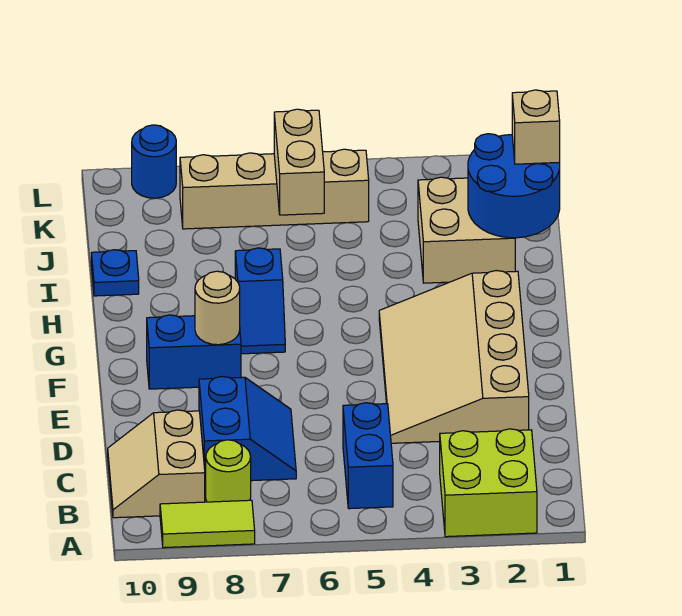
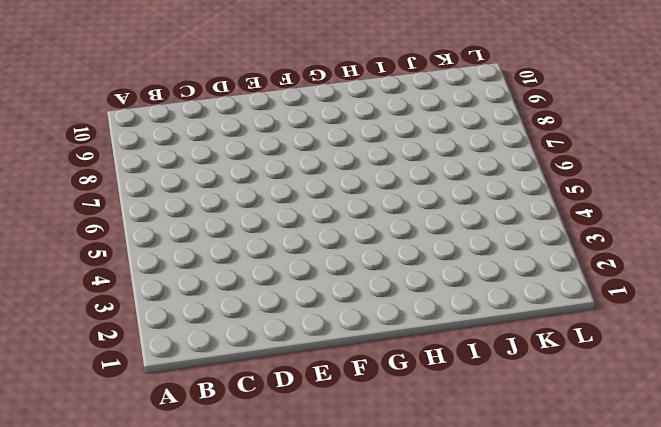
none -> lime brick A2:B3 level 1
none -> lime tile A8:A9 level 1
none -> blue brick B5:C5 level 1

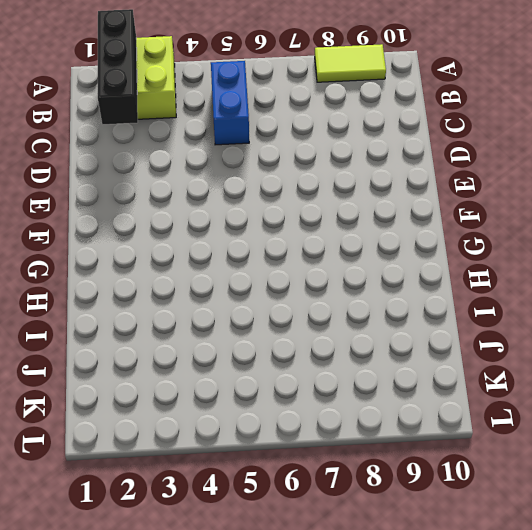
black brick A2:C2 level 2 -> none
none -> lime round brick B8 level 1
none -> tan slope B9:C10 level 1 top 9
none -> blue slope C7:D8 level 1 top 8

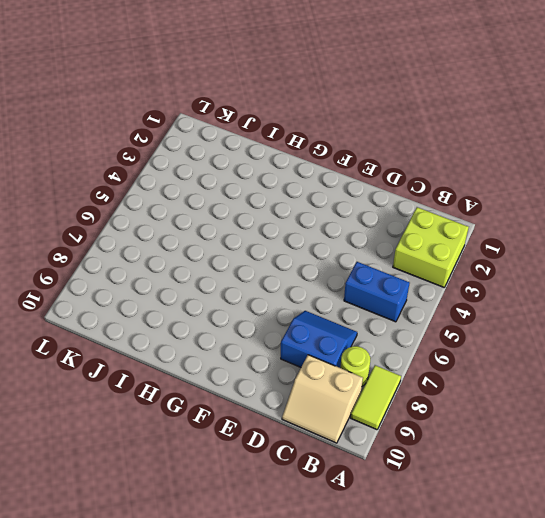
none -> tan slope D2:G4 level 1 top 2
none -> blue brick F8:F9 level 1
none -> blue slope G7:H7 level 1 top H

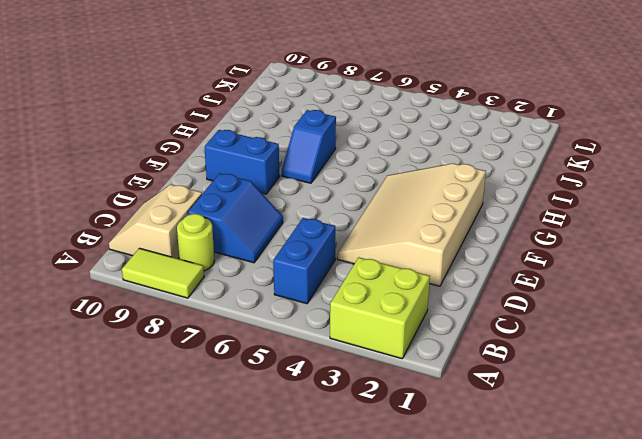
none -> tan brick I2:J3 level 1
none -> blue plate I10 level 1
none -> tan brick K5:K8 level 1

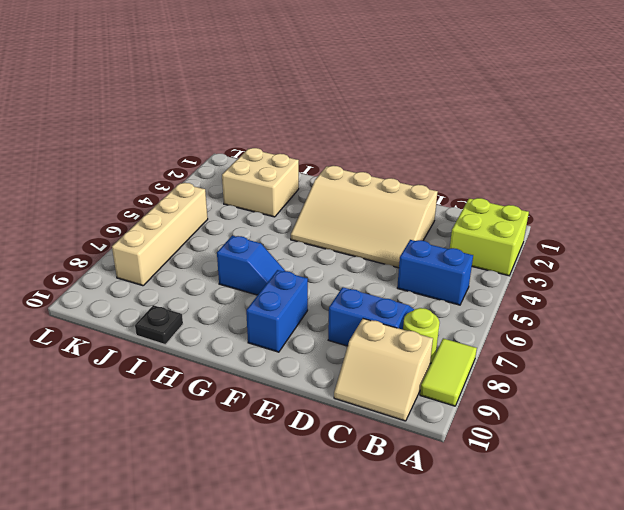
black plate I10 level 1 -> blue plate I10 level 1
none -> blue round brick L9 level 1
none -> tan round brick F8 level 2
none -> blue round brick I1:J2 level 2

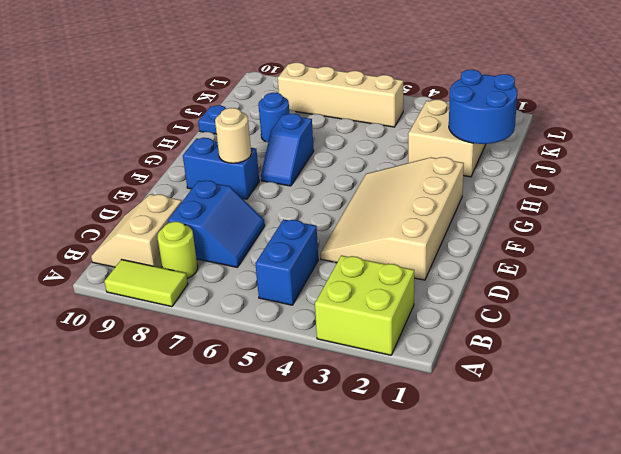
blue round brick I8 level 1 -> blue round brick L9 level 1
none -> tan brick J6:K6 level 2
none -> tan brick J1 level 3

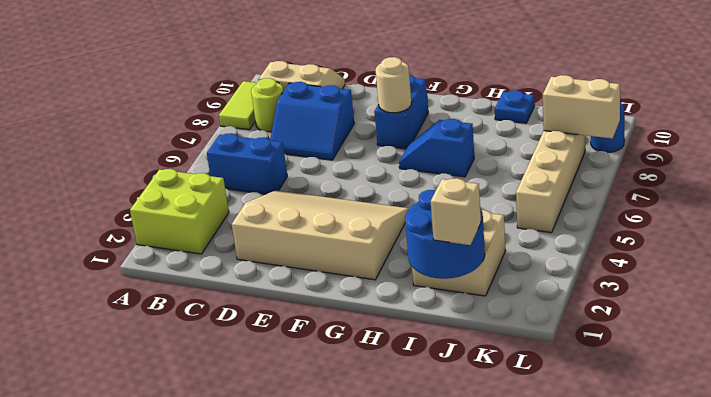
tan brick K8:L8 level 2 -> tan brick J6:K6 level 2

